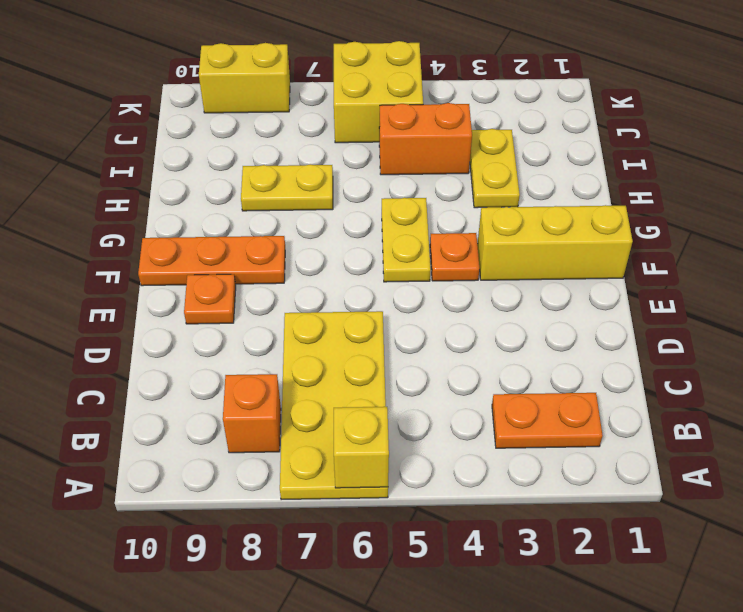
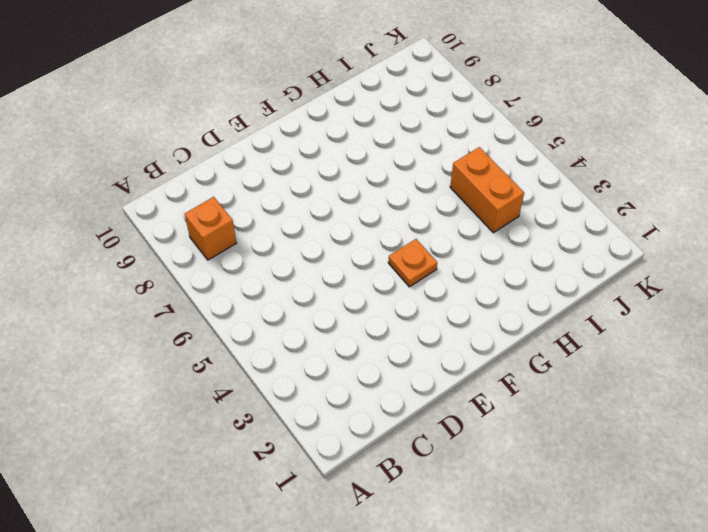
none -> yellow plate A6:D7 level 1
none -> orange plate B2:B3 level 1
none -> orange plate E9 level 1

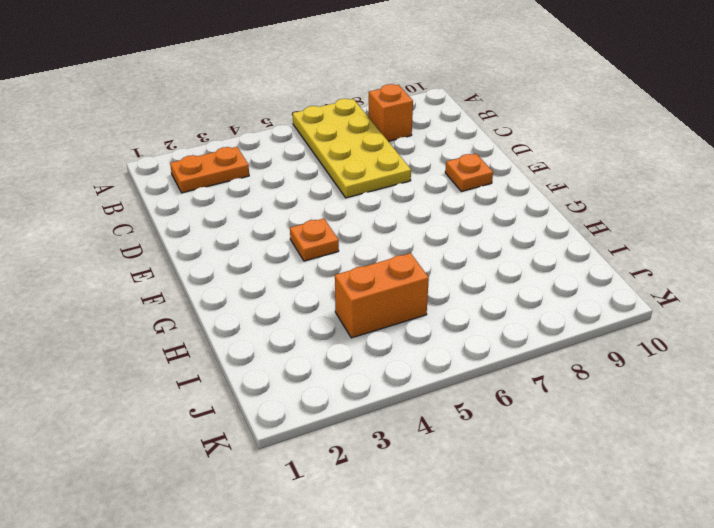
none -> yellow brick F1:F3 level 1
none -> yellow plate F5:G5 level 1
none -> orange plate F8:F10 level 1

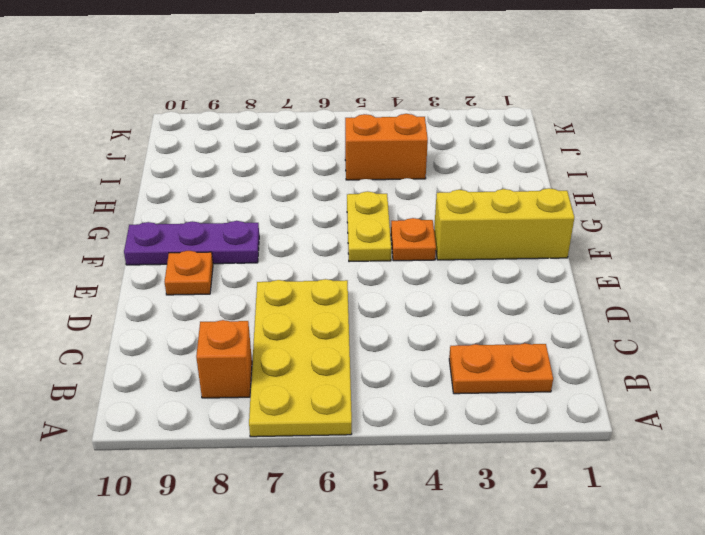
purple plate F8:F10 level 1 -> orange plate F8:F10 level 1
none -> yellow plate H3:I3 level 1
none -> yellow plate H7:H8 level 1
none -> yellow brick J5:K6 level 1

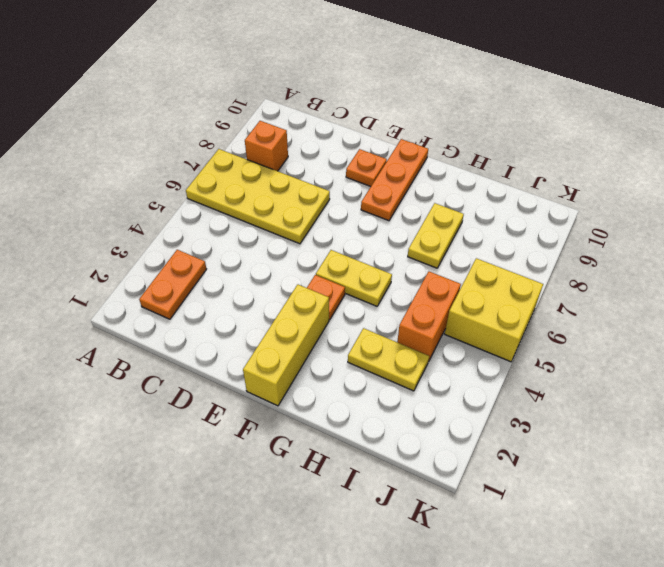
none -> yellow brick K8:K9 level 1
none -> yellow brick A6 level 2

